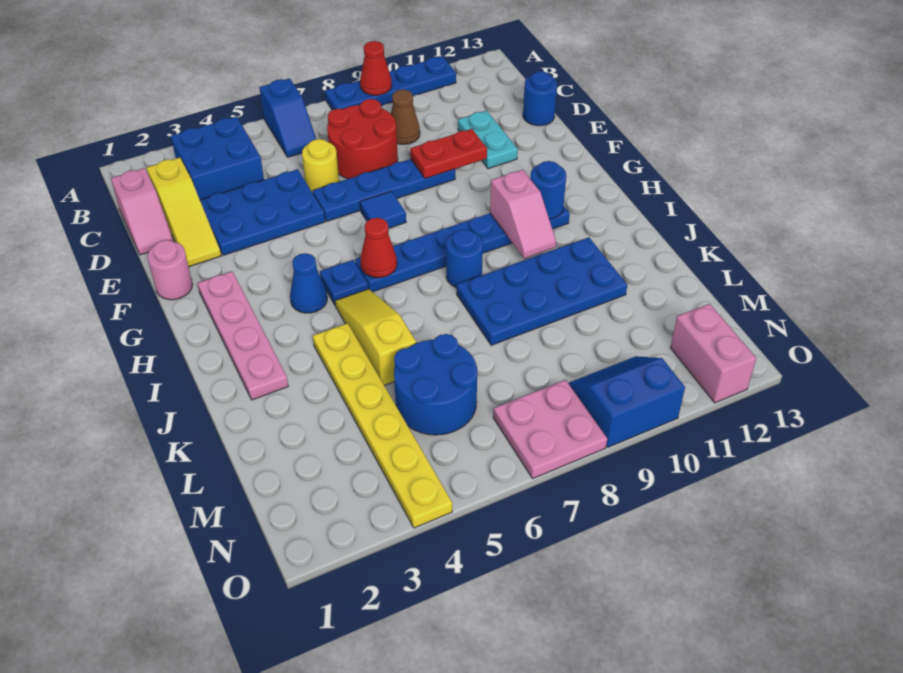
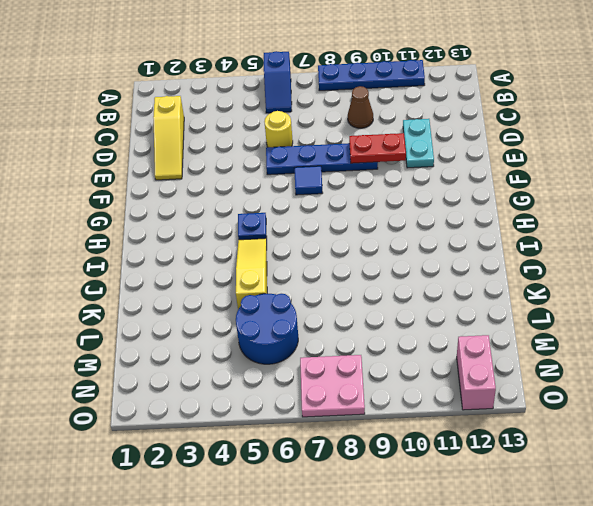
none -> blue brick B3:C4 level 1
none -> pink slope C1:D1 level 1 top C
none -> red round brick C7:D8 level 1
none -> blue plate D3:E5 level 1

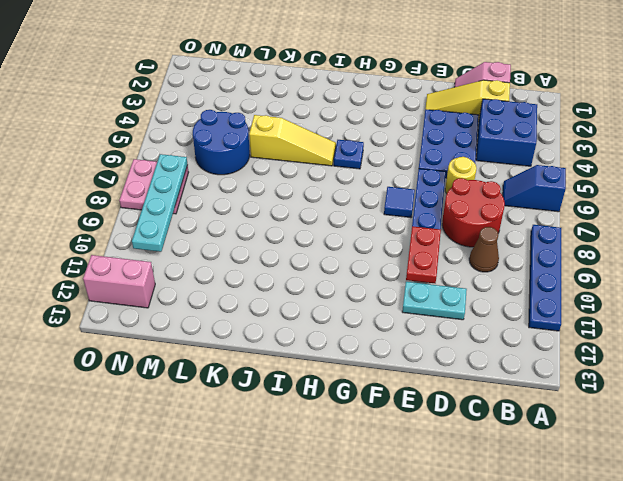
cyan plate N7:N10 level 2 -> none
none -> blue round brick D13 level 1
none -> pink round brick F1 level 1
none -> pink plate G2:J2 level 1
none -> blue cone H4 level 1

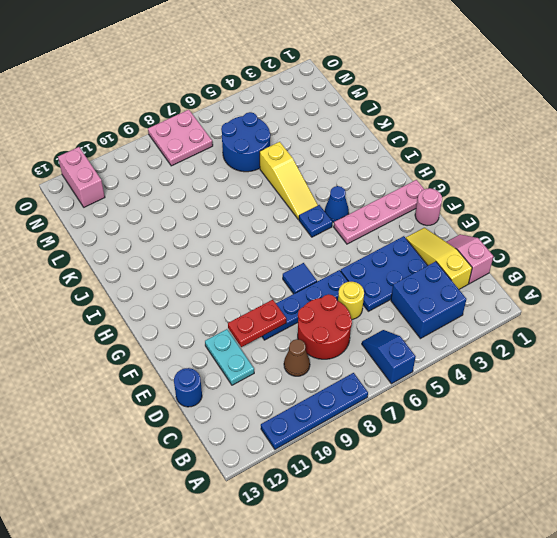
pink plate G1:G4 level 1 -> pink plate G2:J2 level 1
none -> blue plate H6:H11 level 1
none -> blue round brick I8 level 1
none -> yellow plate J4:O4 level 1
none -> blue plate J8:K11 level 1

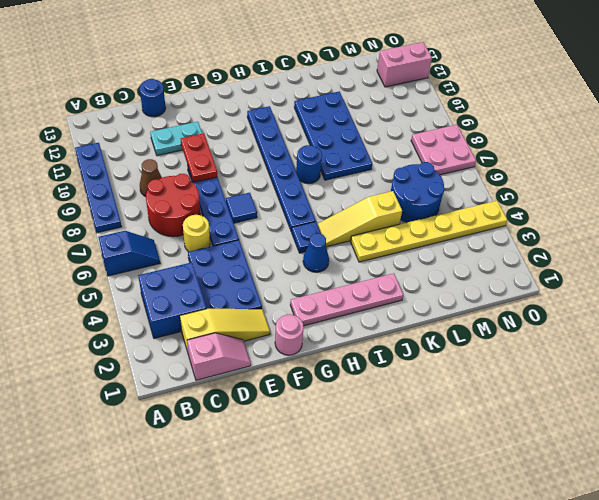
none -> blue slope N9:O10 level 1 top O
none -> red cone A9 level 2
none -> red cone H6 level 2
none -> pink slope H10:I10 level 2 top H

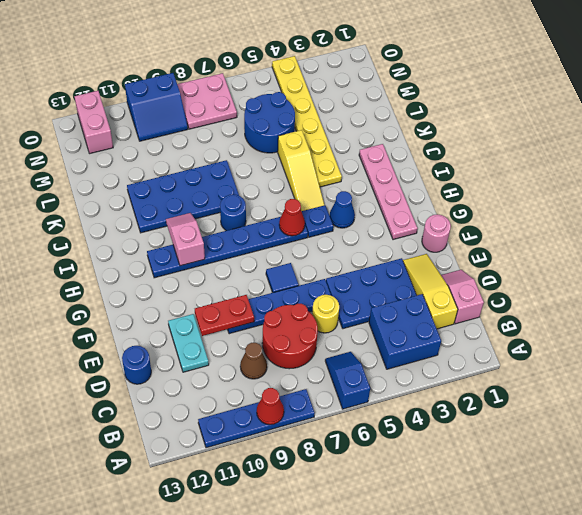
none -> blue round brick H11 level 2

